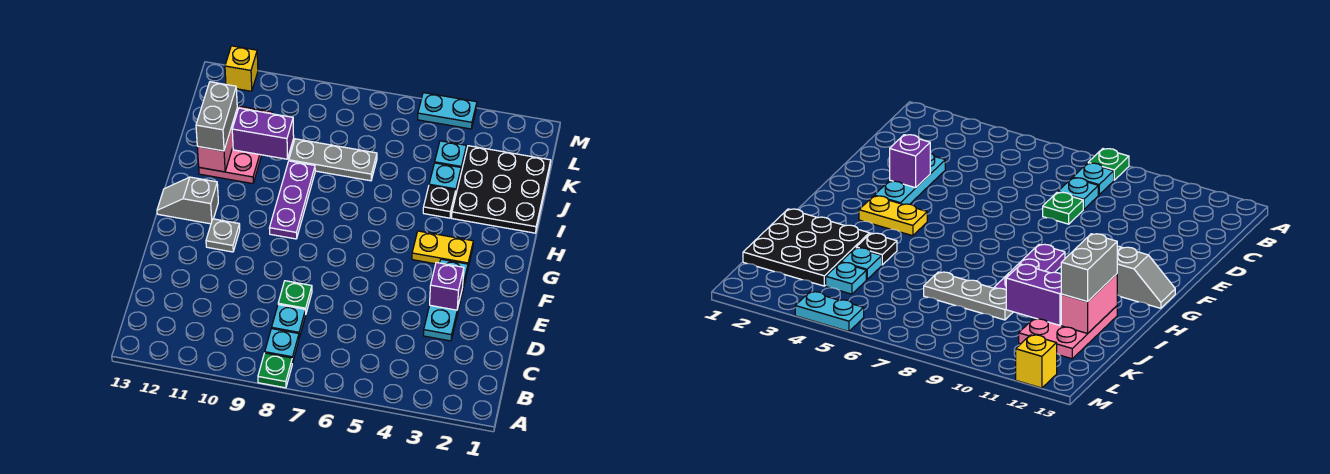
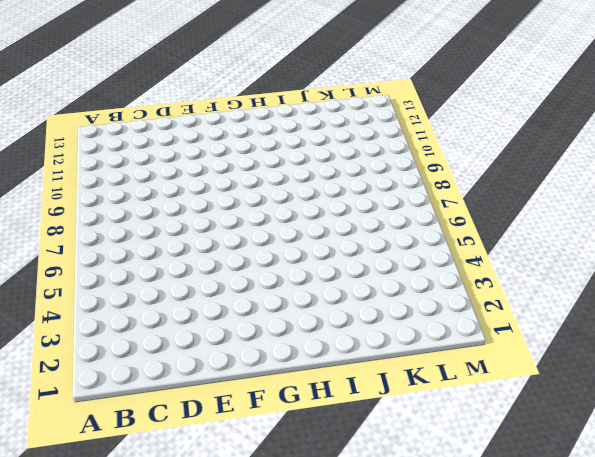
none -> green plate A8 level 1
none -> cyan plate B8 level 1
none -> cyan plate C8 level 1

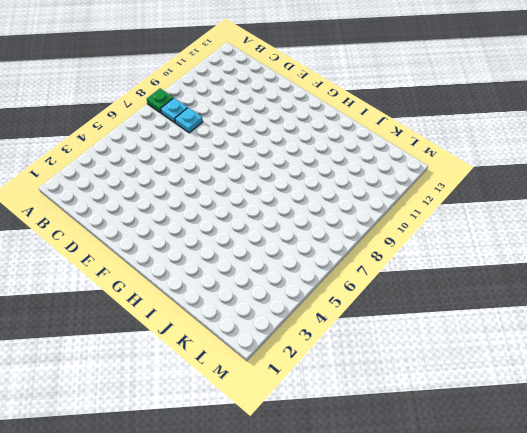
none -> cyan plate D3:F3 level 1
none -> green plate D8 level 1
none -> grey plate F11 level 1

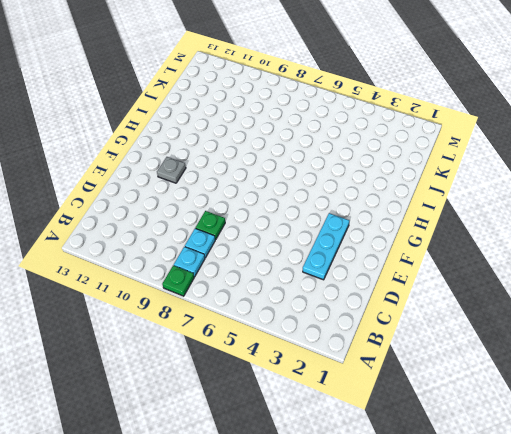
none -> yellow plate G3:G4 level 1
none -> purple plate G9:I9 level 1
none -> grey slope G12:G13 level 1 top 12

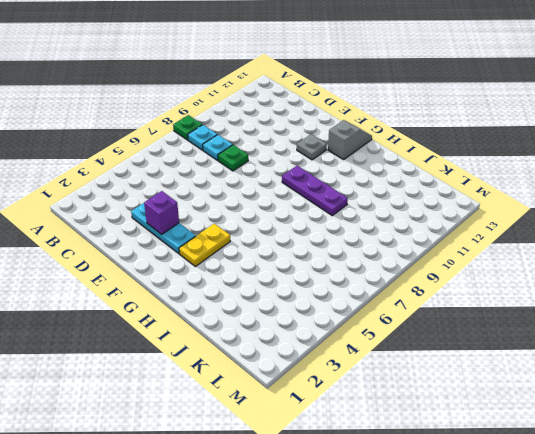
none -> black plate I1:K3 level 1
none -> black plate I4 level 1
none -> pink plate I11:K12 level 1

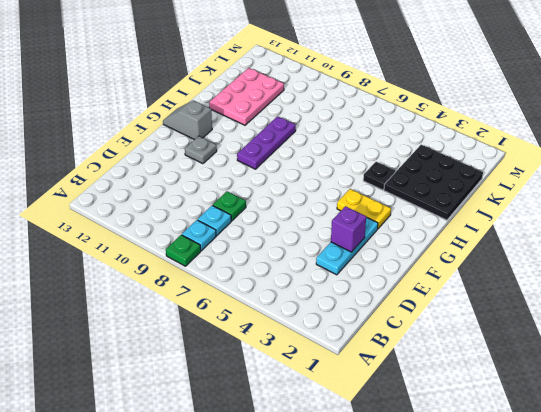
none -> cyan plate J4 level 1
none -> grey plate J7:J9 level 1
none -> cyan plate K4 level 1

